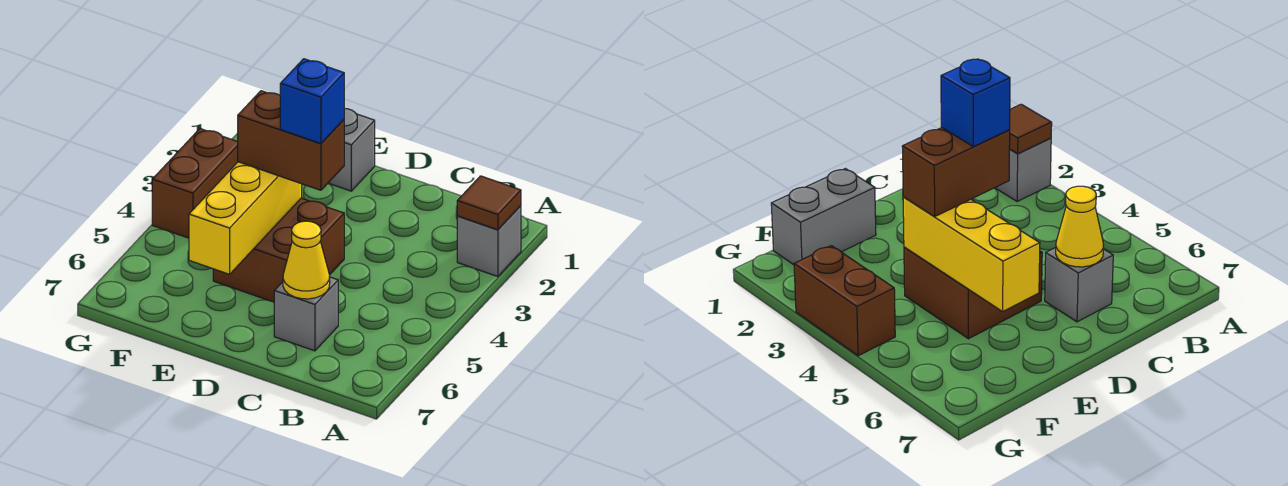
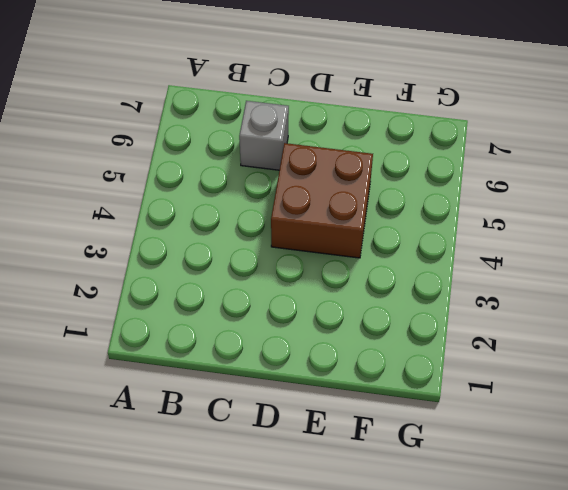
none -> grey brick A2 level 1
none -> grey brick E1:F1 level 1

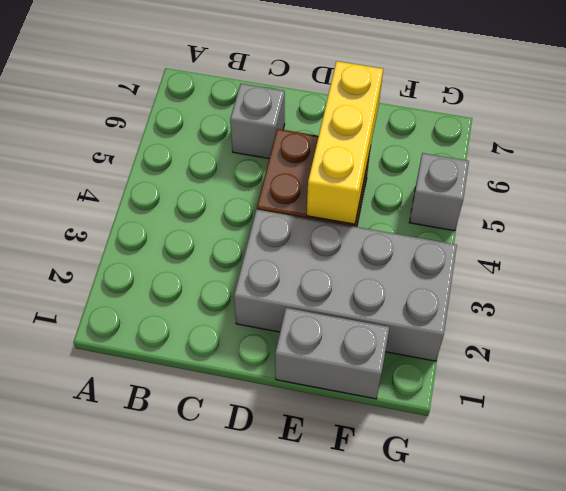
grey brick D2:G3 level 1 -> brown brick G3:G4 level 1
grey brick G5 level 1 -> grey brick A2 level 1
none -> brown tile A2 level 2
none -> yellow cone C6 level 2

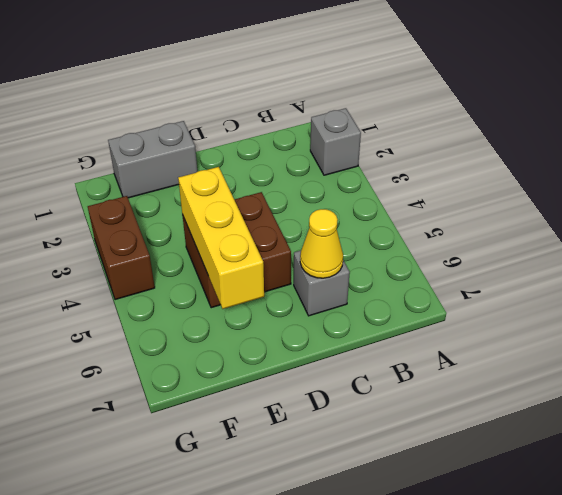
none -> brown tile A2 level 2
none -> brown brick D4:E4 level 3

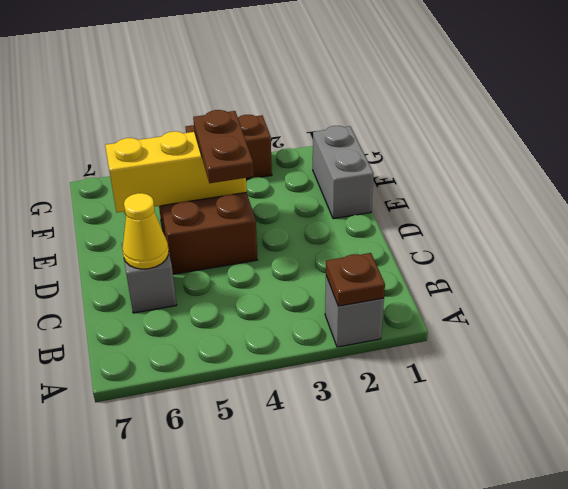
brown plate A2 level 2 -> brown tile A2 level 2
brown plate D4:E4 level 3 -> brown brick D4:E4 level 3
none -> blue brick D4 level 4

